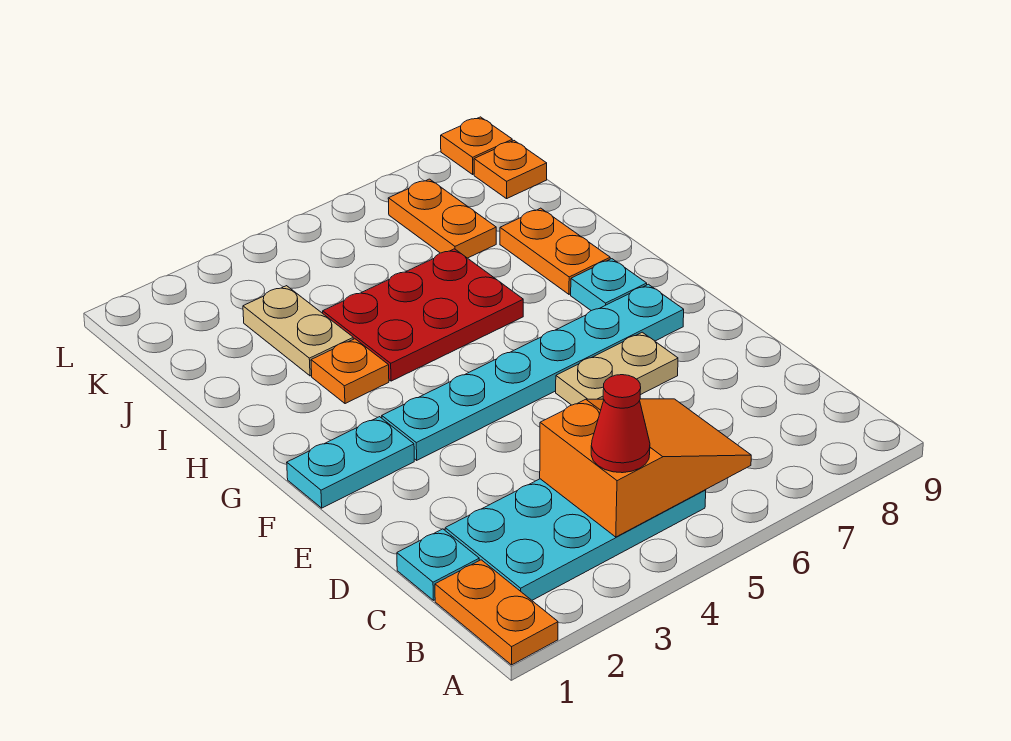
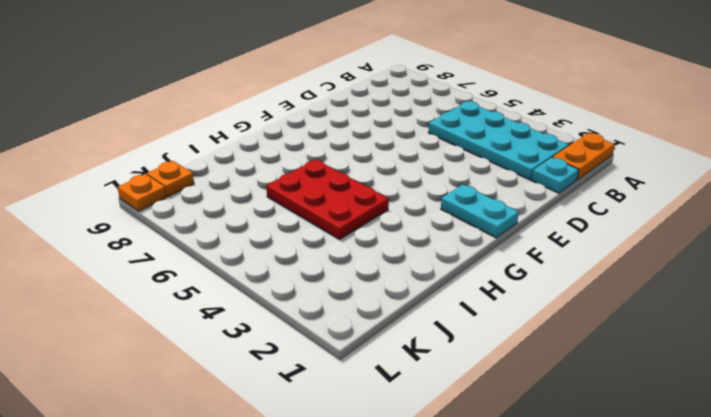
none -> tan plate E6:E7 level 1
none -> cyan plate F3:F8 level 1
none -> cyan plate G8 level 1

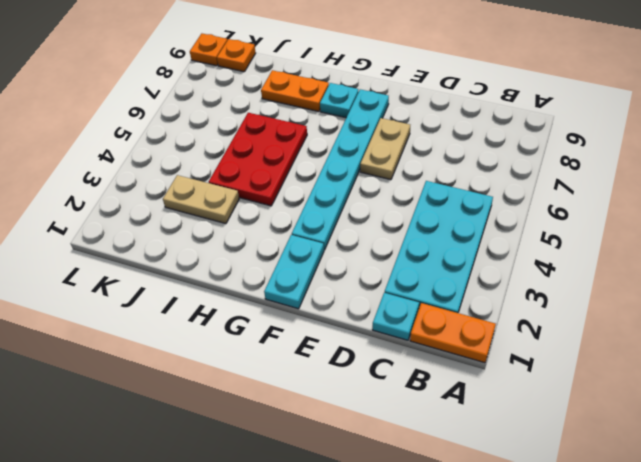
none -> orange plate H3 level 1
none -> orange plate J7:K7 level 1
none -> orange slope B4:C6 level 2 top 4

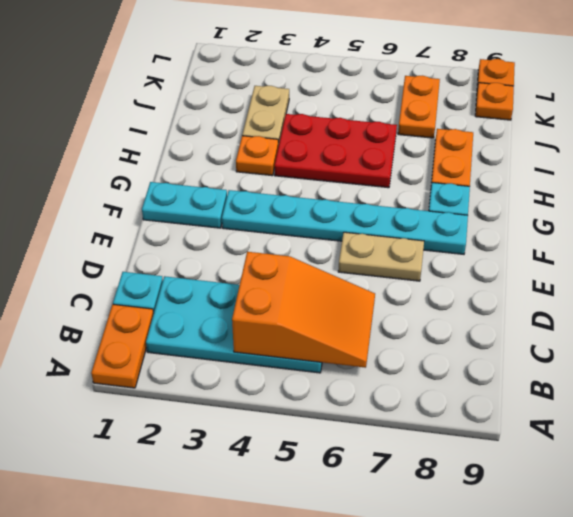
none -> red cone B4 level 3

